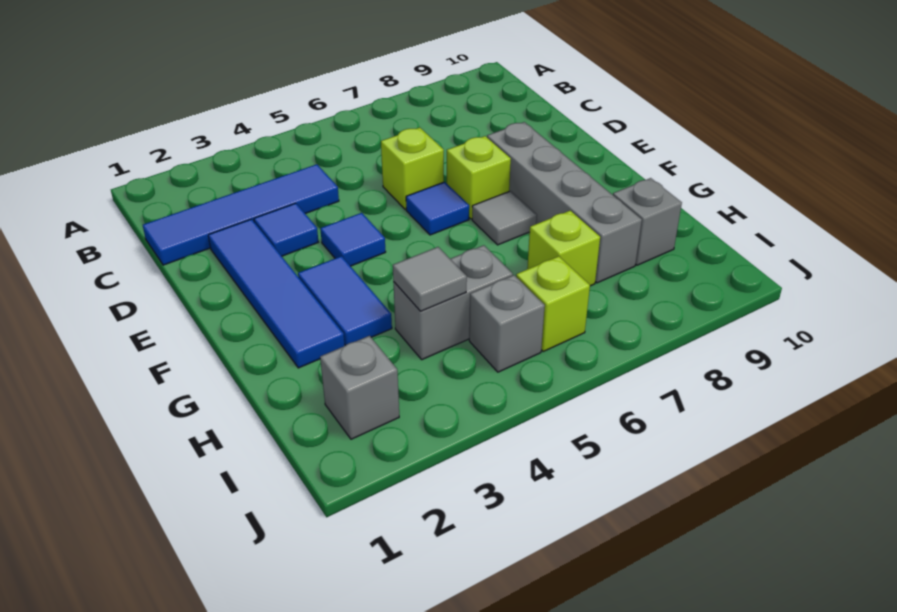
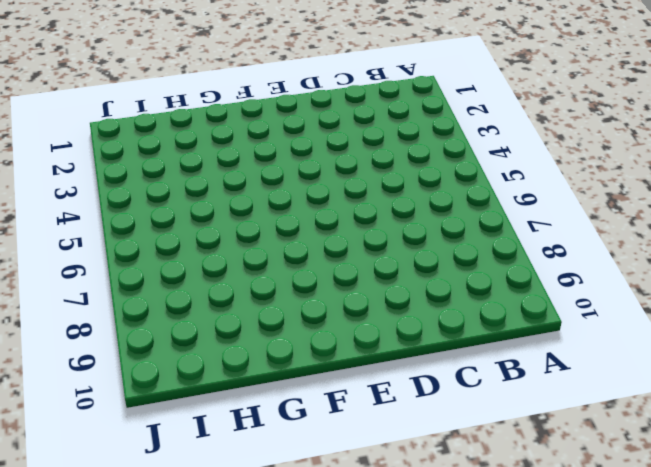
none -> blue tile C1:C4 level 1
none -> blue tile D2:G2 level 1
none -> blue tile D3 level 1

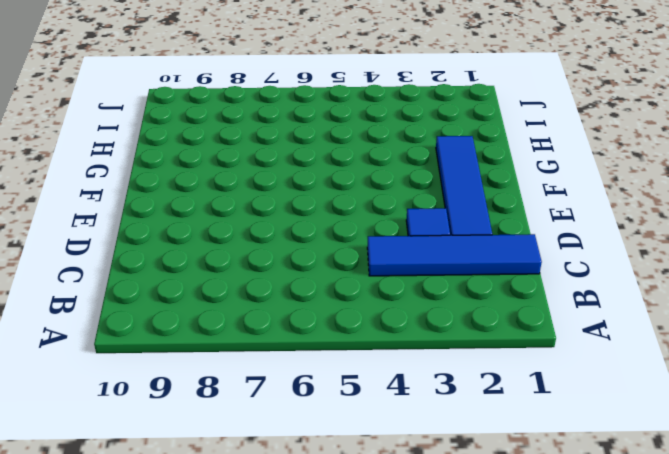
none -> lime brick D6 level 1
none -> blue tile E4 level 1
none -> blue tile E6 level 1

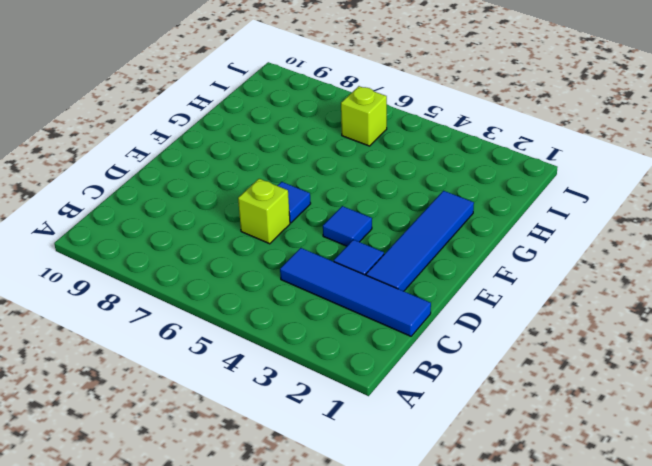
none -> lime brick E7 level 1
none -> grey brick E8:H8 level 1
none -> blue tile F3:G3 level 1

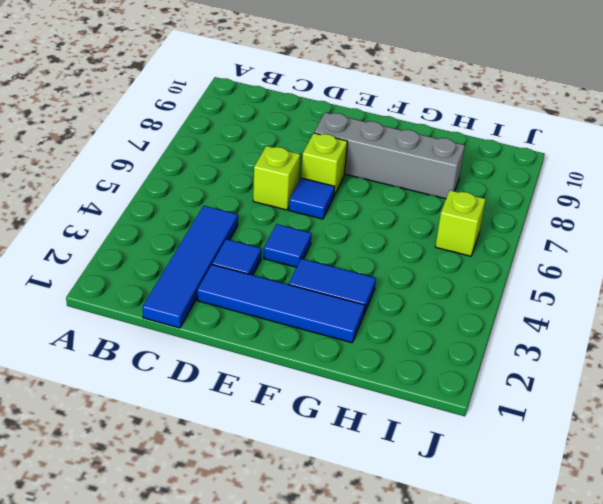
none -> grey tile F7 level 1
none -> grey brick H4:H5 level 1
none -> lime brick H7 level 1

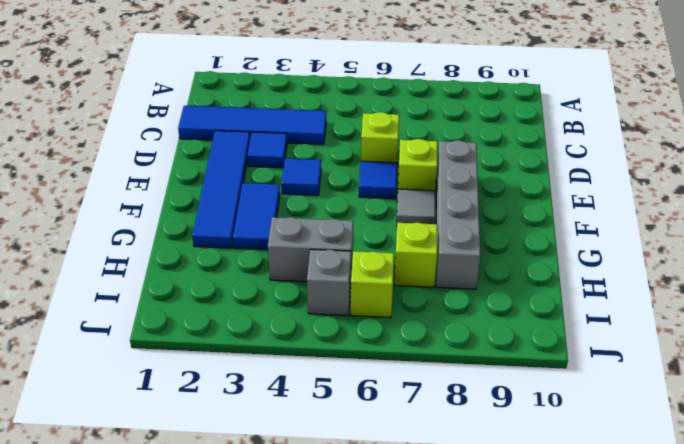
none -> grey brick H9 level 1
none -> grey brick I2 level 1
none -> grey tile H4 level 2

